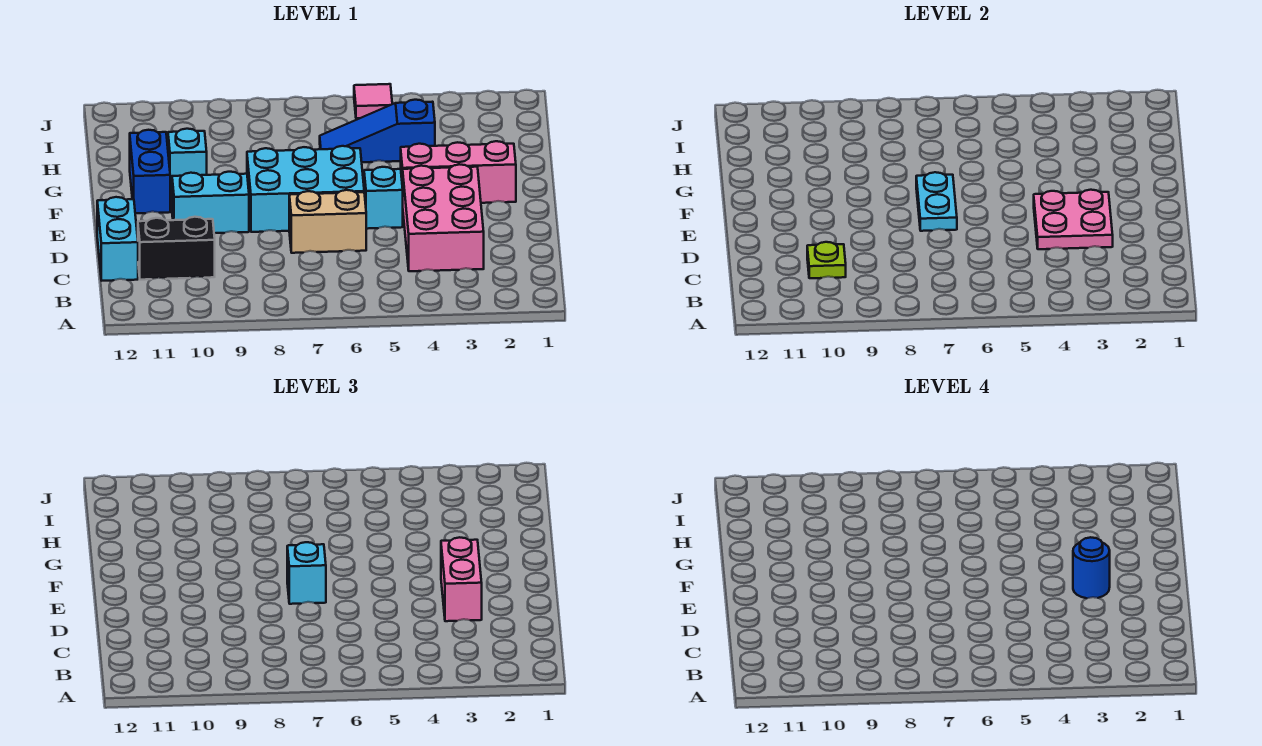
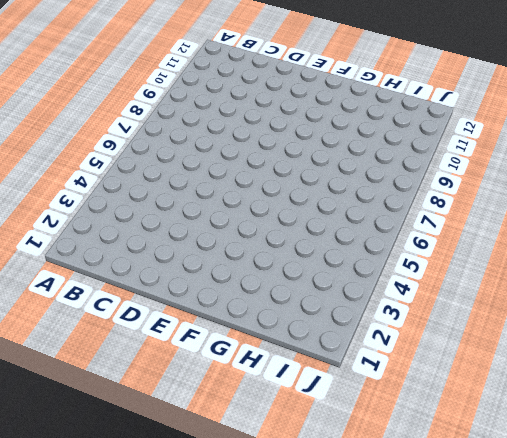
none -> pink brick C3:E4 level 1
none -> black brick C10:C11 level 1
none -> cyan brick C12:D12 level 1

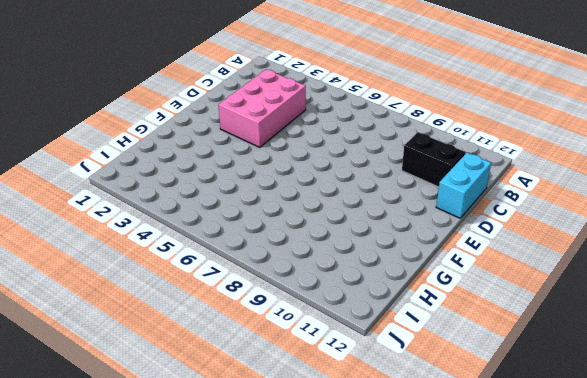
none -> tan brick D6:D7 level 1
none -> cyan brick E5 level 1
none -> cyan brick E6:F8 level 1

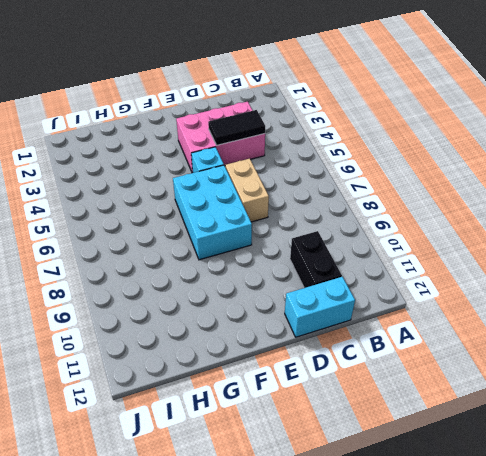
black tile C4:D4 level 2 -> pink plate D3:E4 level 2
none -> cyan brick E9:E10 level 1
none -> pink brick F2:F4 level 1
none -> blue brick F11:G11 level 1

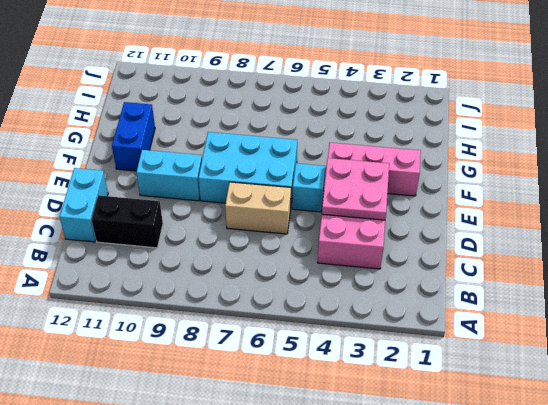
none -> cyan brick G10 level 1
none -> blue slope H4:H6 level 1 top 4
none -> pink tile J5 level 1

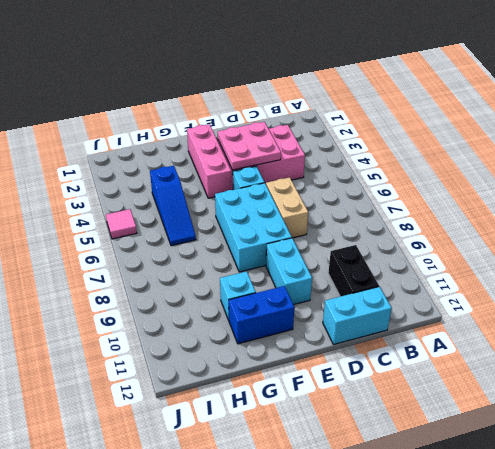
none -> lime plate C10 level 2
none -> cyan plate E7:F7 level 2
none -> pink brick D3:E3 level 3

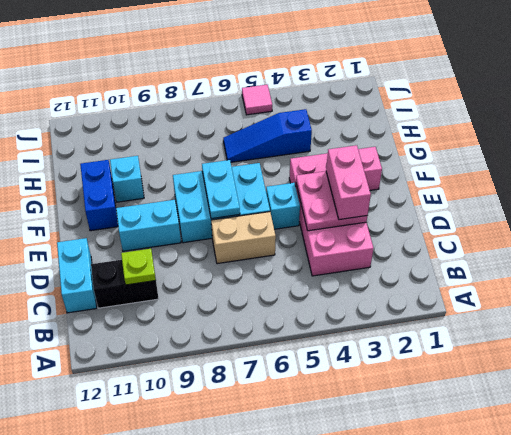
none -> cyan brick E7 level 3
none -> blue round brick E3 level 4

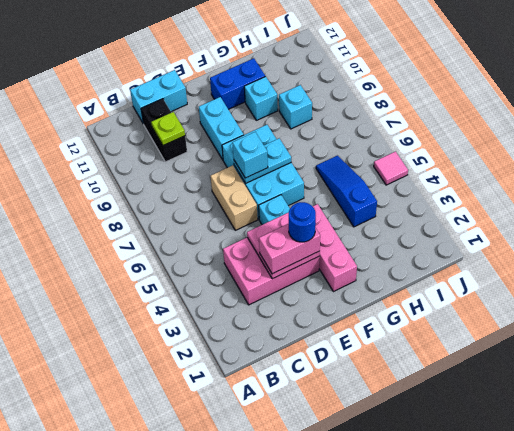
cyan brick H9 level 1 -> none

